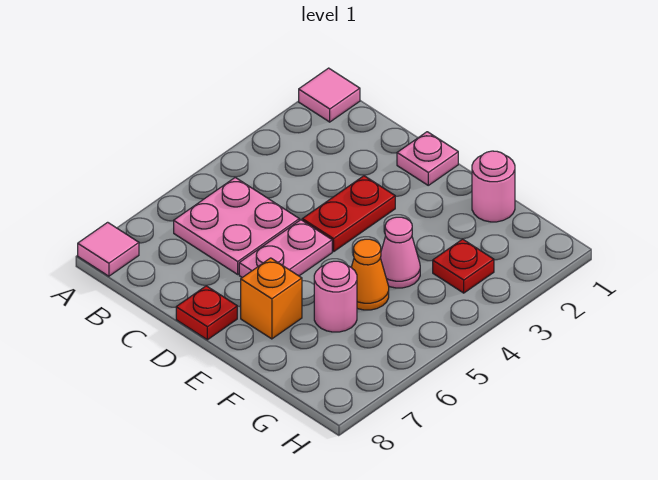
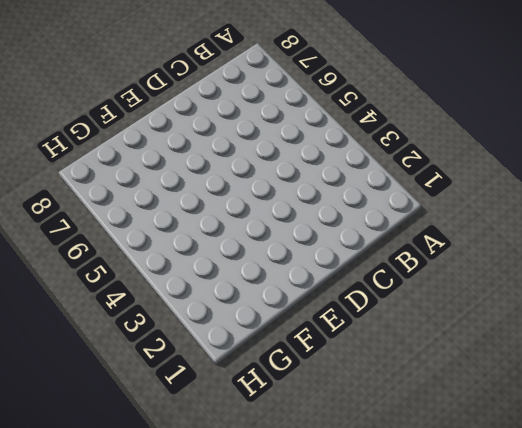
none -> pink tile A1 level 1
none -> pink tile A8 level 1
none -> pink plate B5:C6 level 1

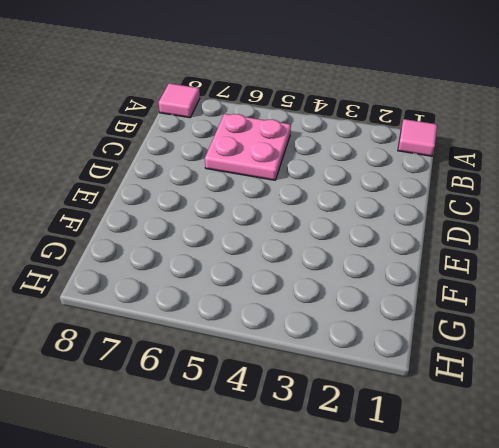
none -> pink plate D1 level 1
none -> red plate D3:D4 level 1
none -> pink plate D5:D6 level 1

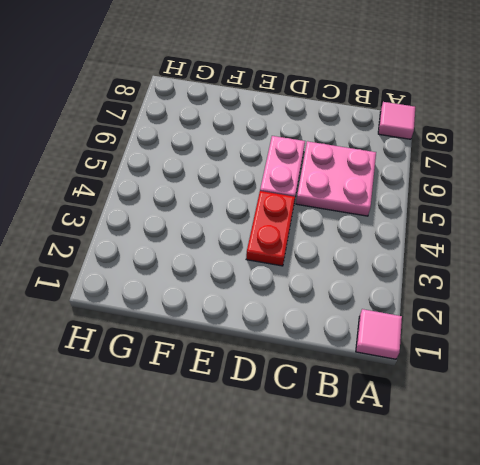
none -> pink plate D1 level 1
none -> red plate D8 level 1
none -> orange brick E7 level 1

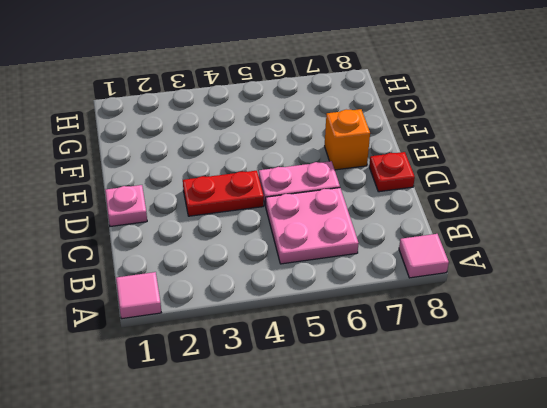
none -> pink round brick F1 level 1
none -> pink cone F4 level 1
none -> orange cone F5 level 1

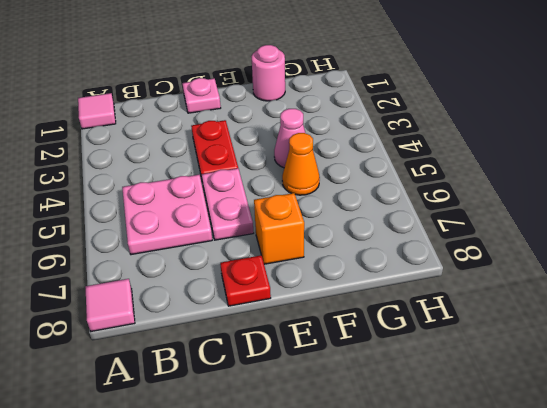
none -> pink round brick F6 level 1
none -> red plate G3 level 1

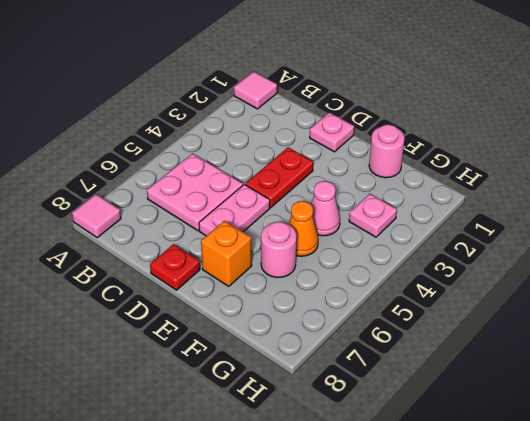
pink plate G3 level 1 -> red plate G3 level 1

